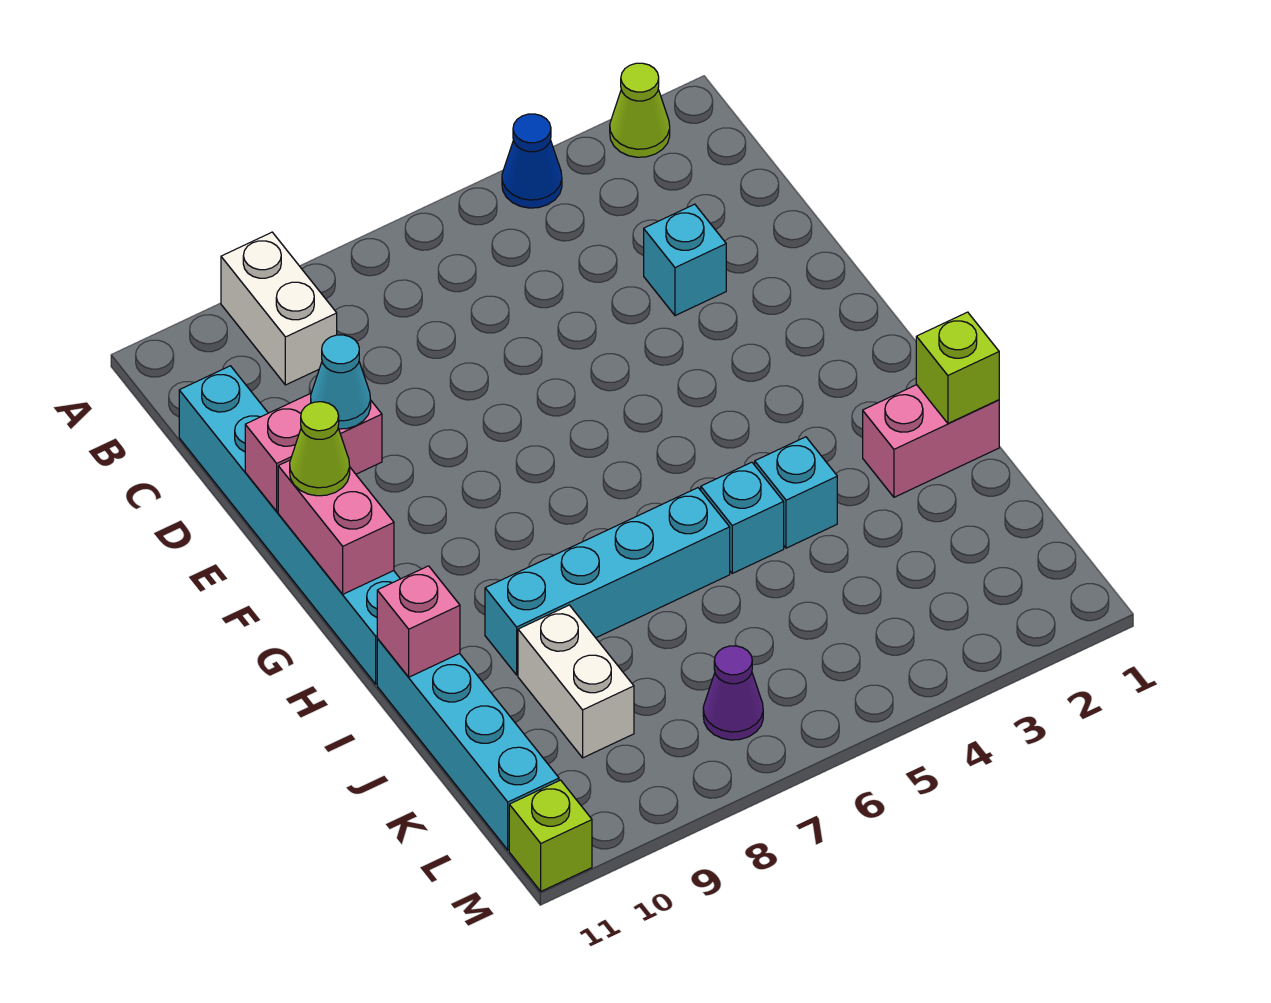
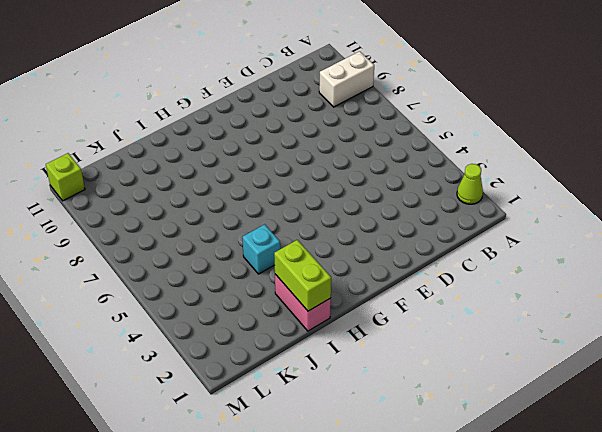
lime brick I1:I2 level 2 -> lime brick I1 level 2
none -> blue cone A4 level 1
none -> cyan brick C11:H11 level 1
none -> cyan brick D3 level 1

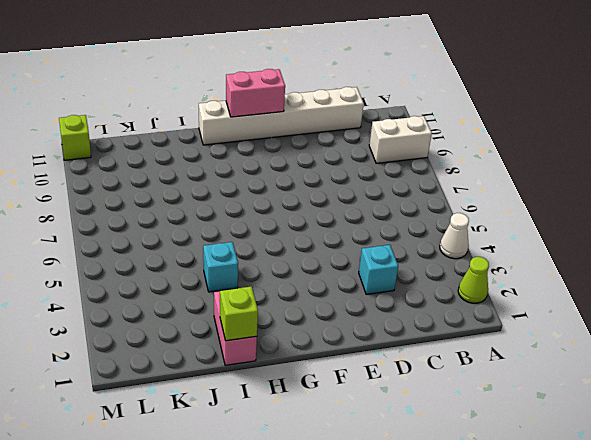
white cone A4 level 1 -> blue cone A4 level 1
white brick C11:H11 level 1 -> cyan brick C11:H11 level 1
none -> cyan brick I5 level 1
none -> cyan brick I6:I9 level 1
none -> cyan brick I11:L11 level 1

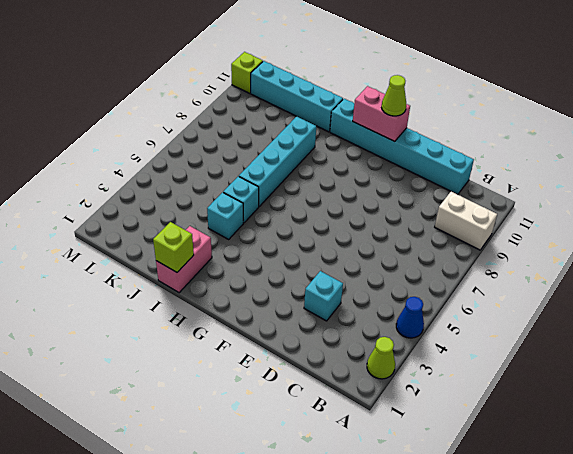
none -> white brick J9:K9 level 1
none -> purple cone L7 level 1
none -> pink brick E10:E11 level 2

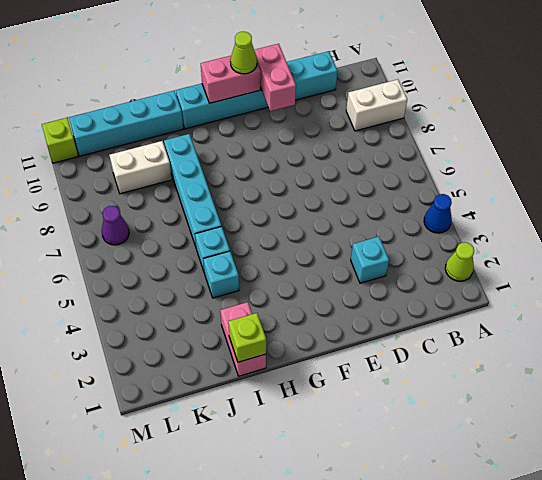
none -> pink brick I11 level 2
none -> cyan cone E10 level 3

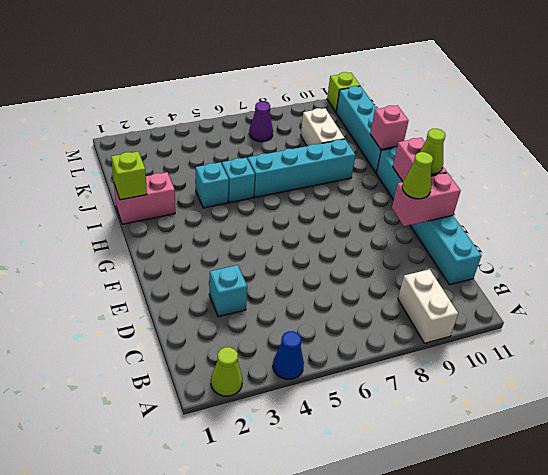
lime cone E10 level 3 -> cyan cone E10 level 3

